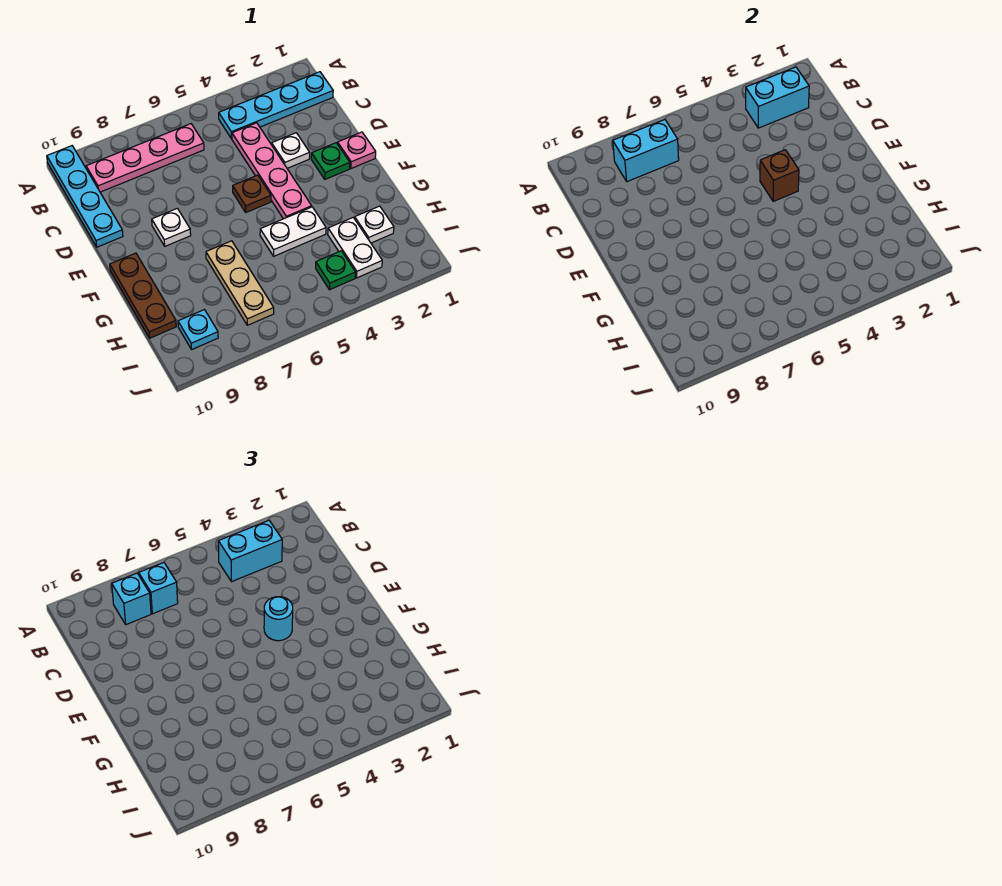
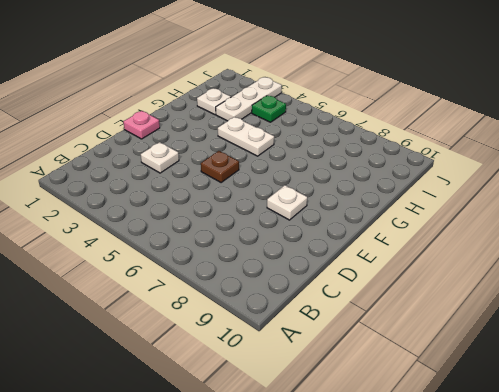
white plate H3:J3 level 1 -> white plate H3:I3 level 1
none -> cyan plate A10:D10 level 1
none -> cyan plate B1:B4 level 1
none -> pink plate B6:B9 level 1

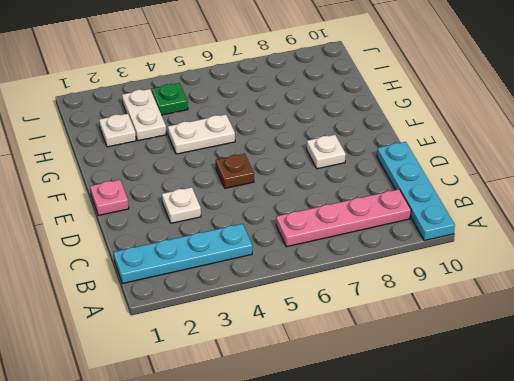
none -> pink plate C4:F4 level 1
none -> green plate E2 level 1
none -> brown plate F10:H10 level 1

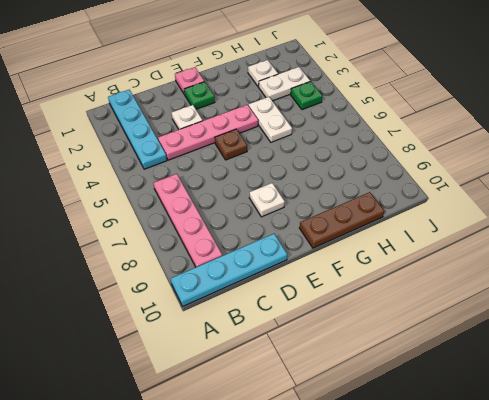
none -> tan plate G7:I7 level 1
none -> cyan plate I9 level 1
none -> cyan brick B2:B3 level 2

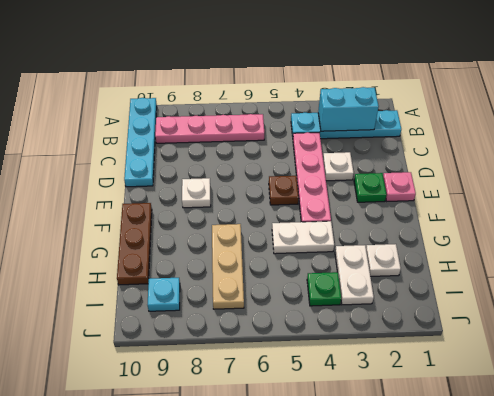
none -> cyan brick B7:B8 level 2
none -> brown brick E4 level 2
none -> cyan brick B3:B4 level 3

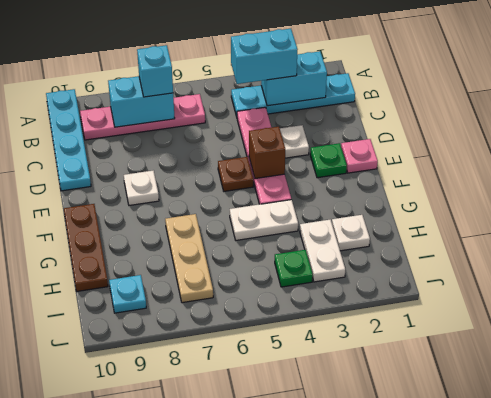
none -> cyan brick B8 level 3
none -> cyan round brick E4 level 3

